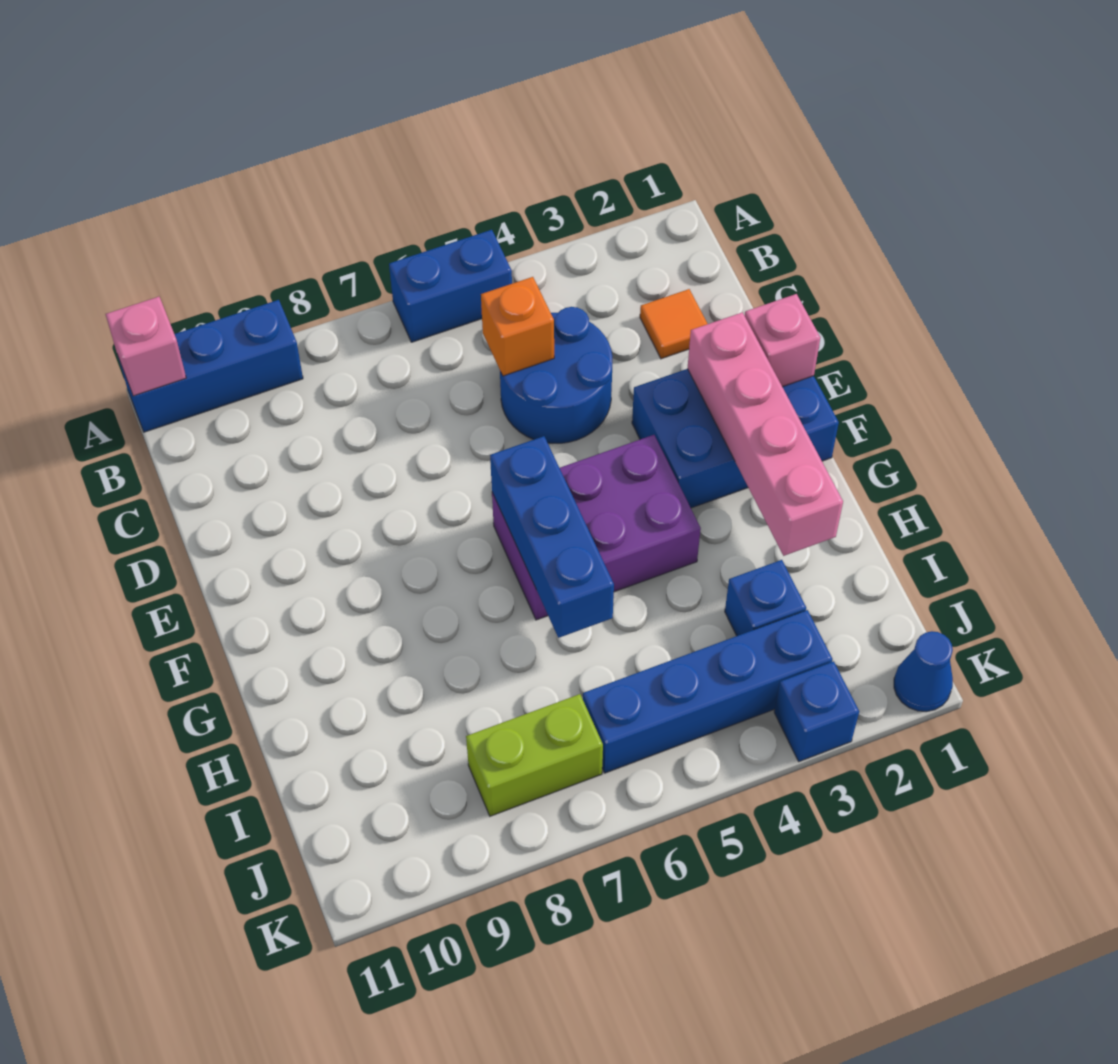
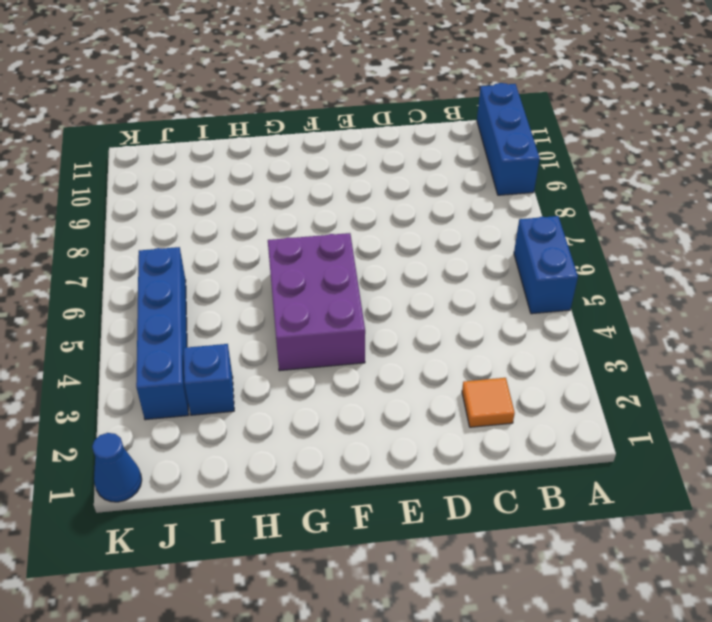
none -> blue round brick C4:D5 level 1
none -> blue brick E1:F3 level 1
none -> lime brick J7:J8 level 1

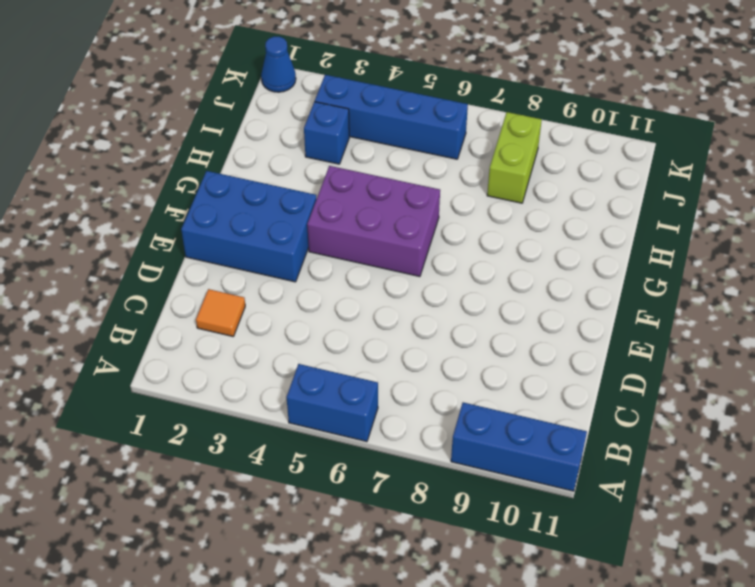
lime brick I8:J8 level 1 -> lime brick J7:J8 level 1
none -> blue round brick C4:D5 level 1
none -> blue brick K3 level 1
none -> pink brick A11 level 2

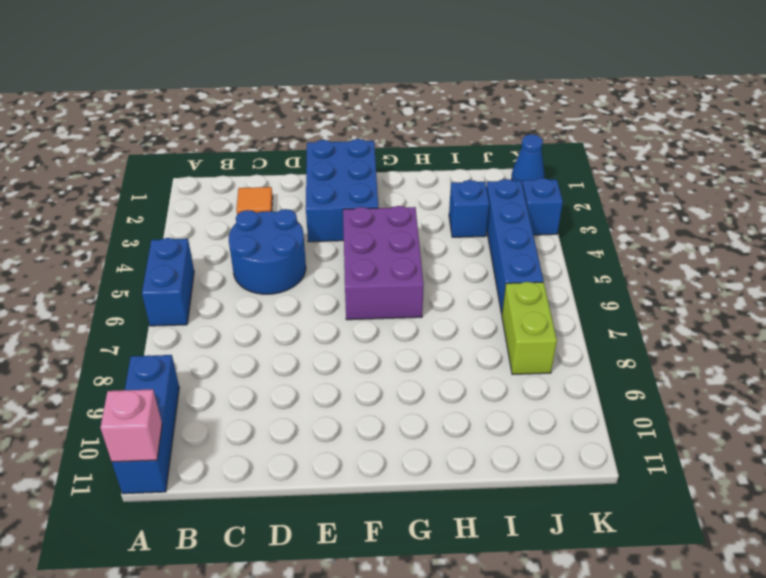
none -> orange brick C5 level 2
none -> pink brick E1 level 2
none -> pink brick E2:H2 level 2

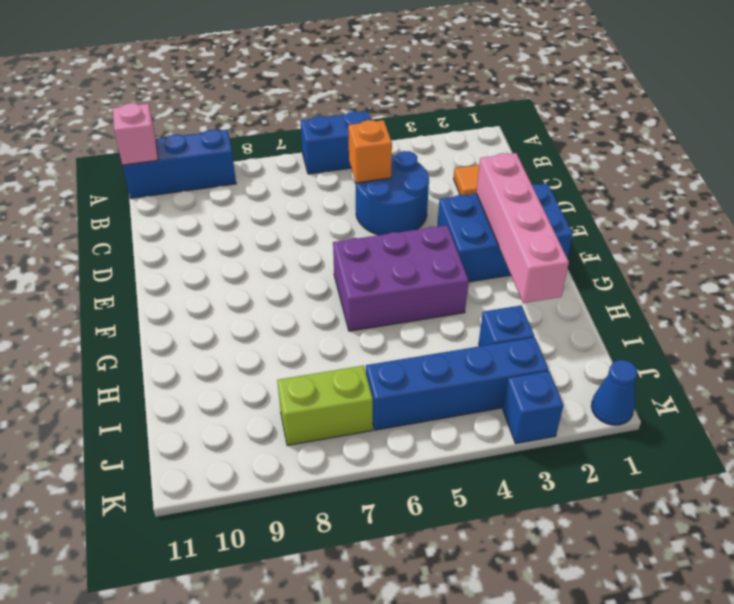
none -> pink brick E1 level 2
none -> blue brick F6:H6 level 2

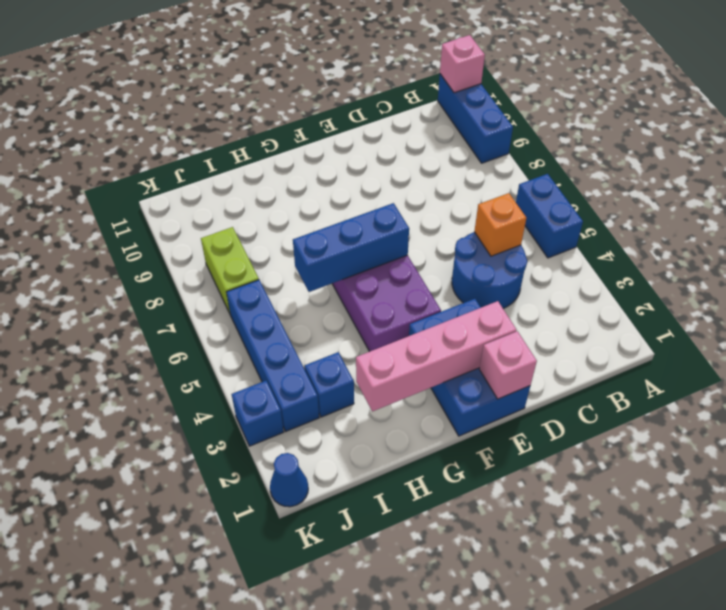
none -> orange tile C2 level 1

